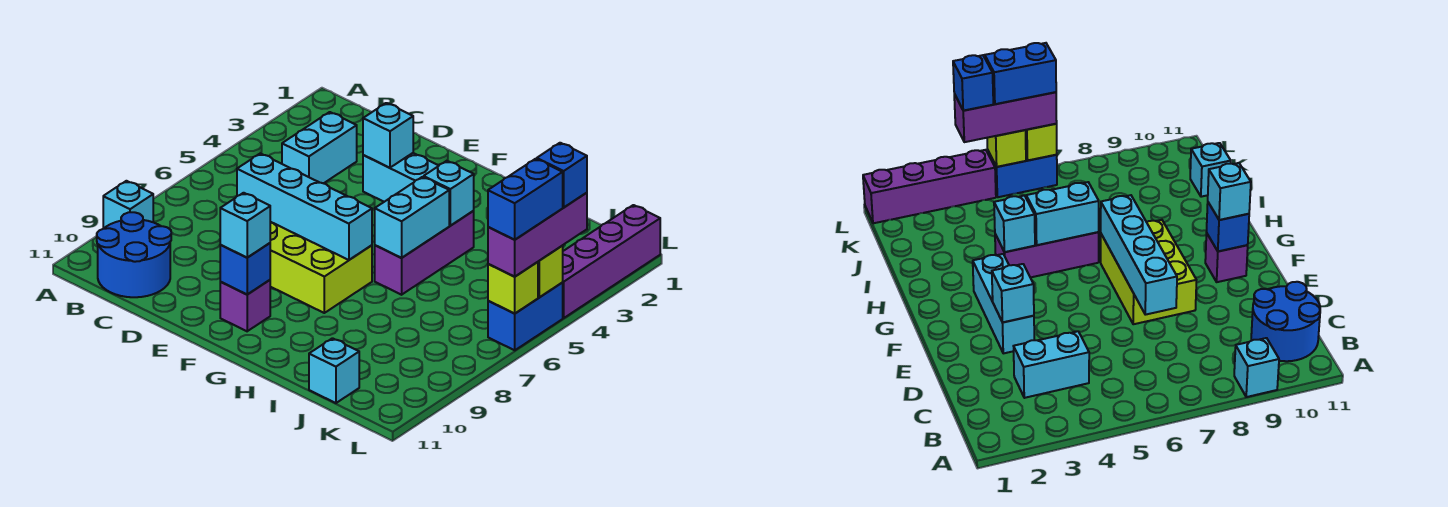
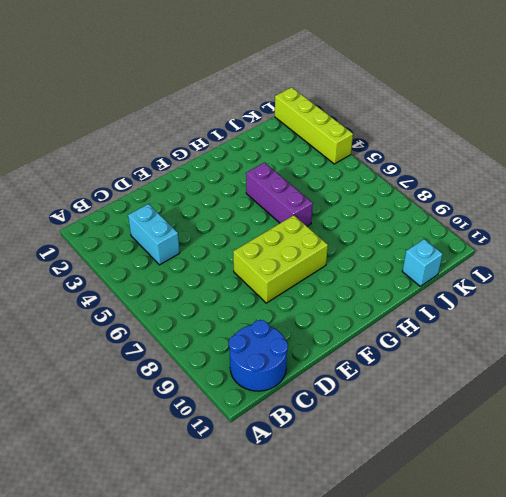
lime brick L1:L4 level 1 -> purple brick L1:L4 level 1
none -> cyan brick A9 level 1
none -> cyan brick E3:G3 level 1
none -> purple brick F10 level 1

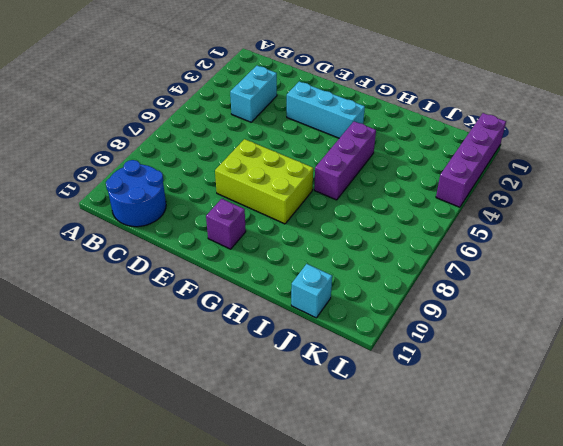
none -> cyan brick A9 level 1
none -> blue brick L5:L6 level 1
none -> cyan brick D7:G7 level 2

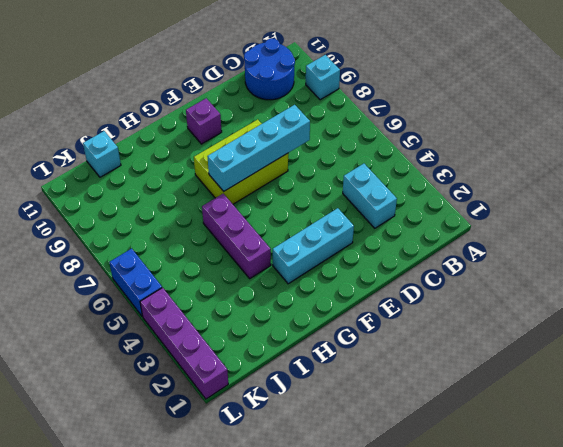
none -> cyan brick E3 level 2
none -> blue brick F10 level 2
none -> cyan brick H4 level 2

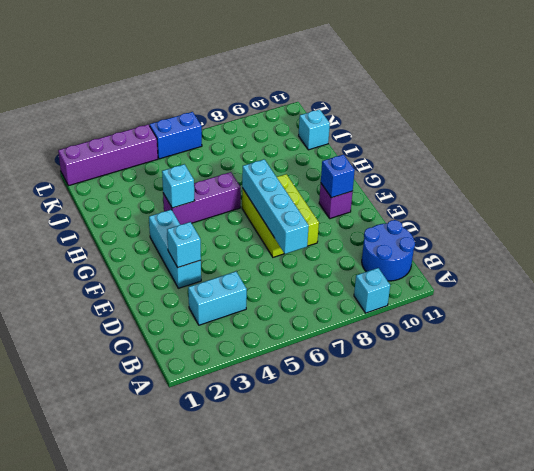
none -> cyan brick H5:H6 level 2
none -> lime brick L5 level 2
none -> lime brick L6 level 2

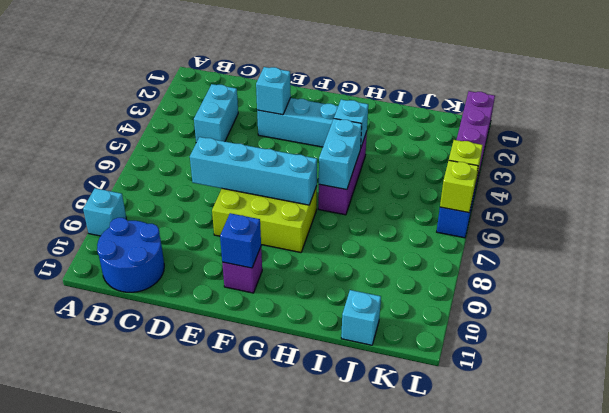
none -> cyan brick F10 level 3
none -> purple brick L4:L6 level 3
none -> blue brick L4 level 4

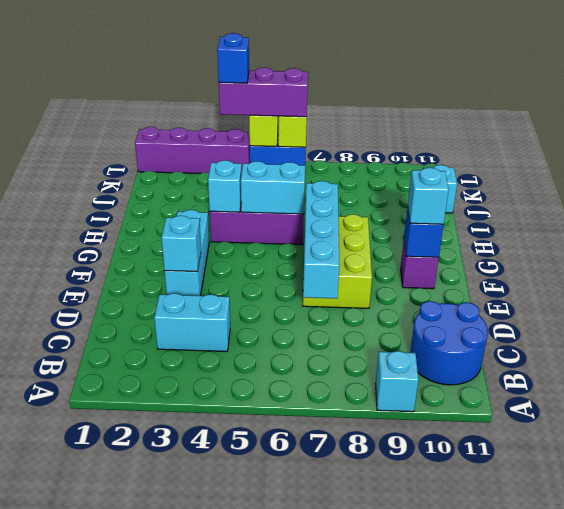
none -> blue brick L5:L6 level 4

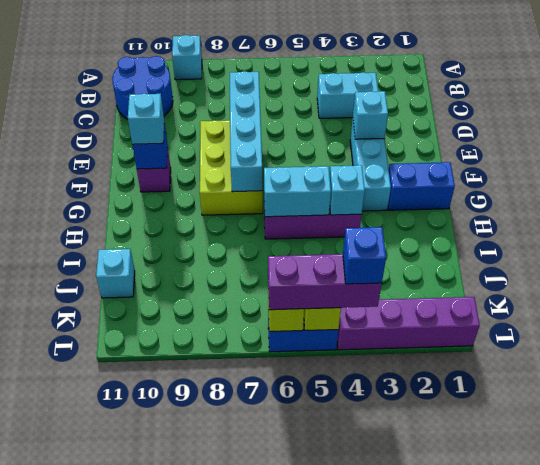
blue brick G1:G2 level 1 -> blue brick L5:L6 level 4

